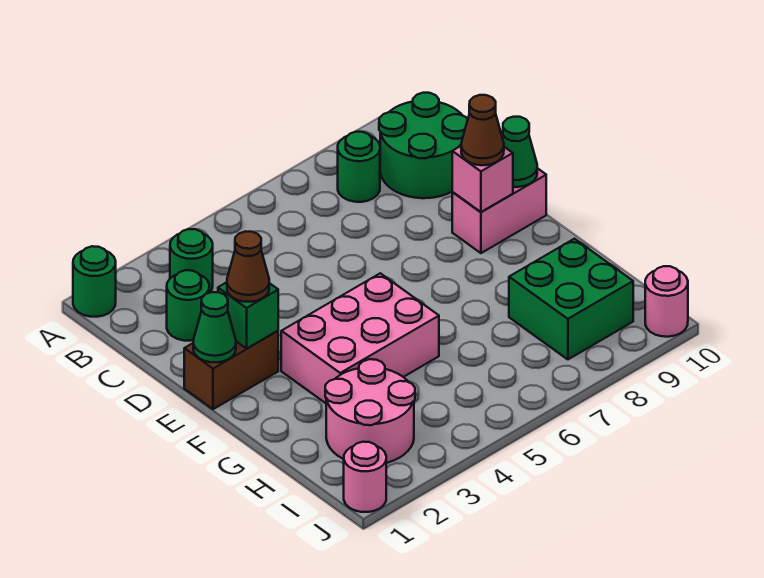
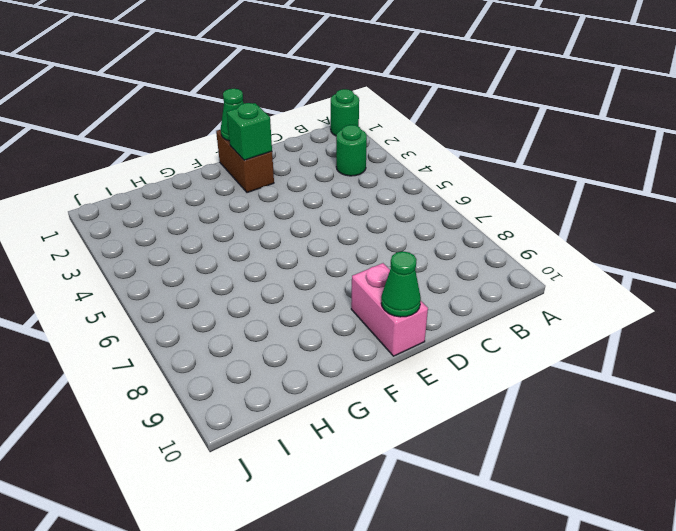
none -> green round brick B8 level 1
none -> green round brick B9:C10 level 1
none -> green round brick C2 level 1

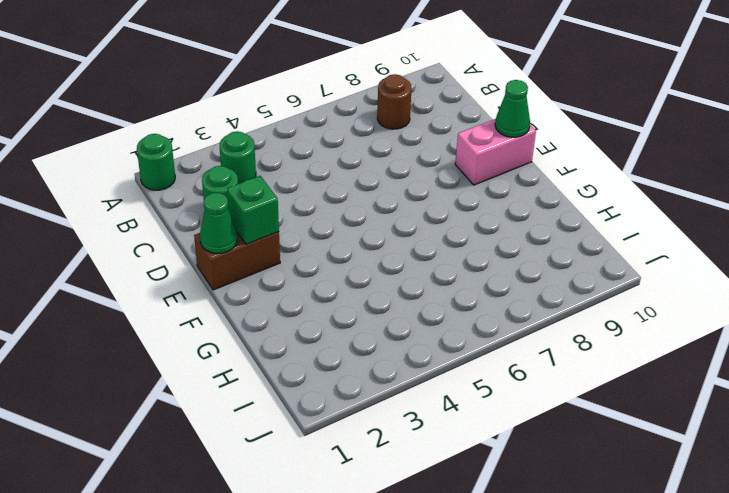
brown round brick B8 level 1 -> green round brick B8 level 1
none -> green round brick B9:C10 level 1
none -> pink brick F3:G5 level 1
none -> pink round brick H2:I3 level 1

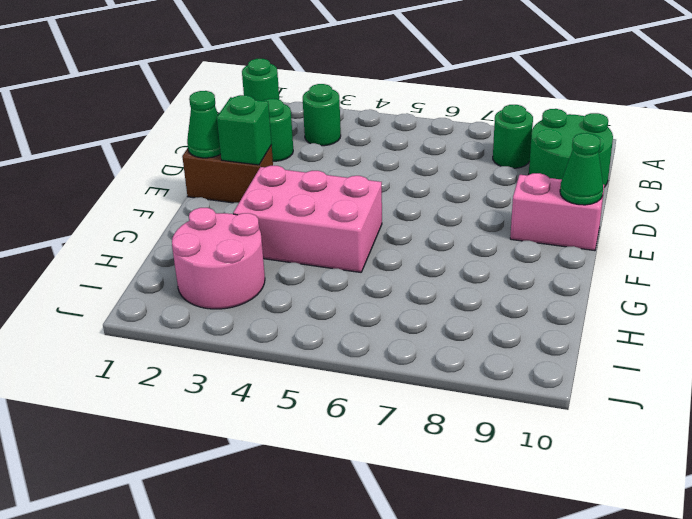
none -> green brick H8:I9 level 1
none -> pink round brick J1 level 1
none -> pink round brick J10 level 1

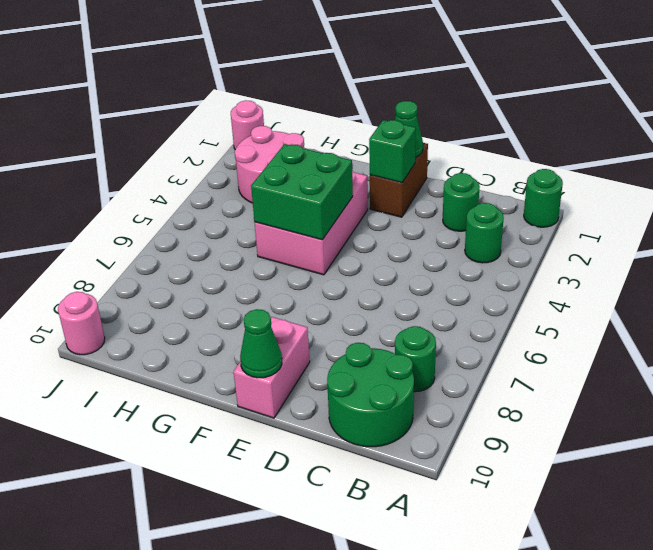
green brick F4:G5 level 2 -> green brick H8:I9 level 1
none -> pink brick E9 level 2
none -> brown cone E2 level 3
none -> brown cone E9 level 3

